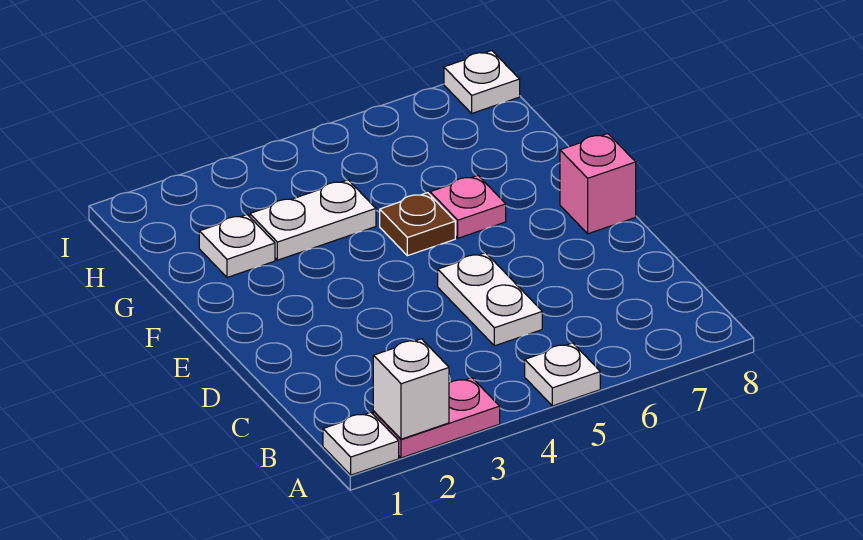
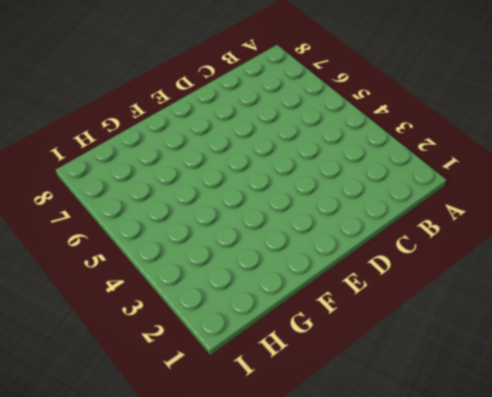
none -> white plate A1 level 1
none -> pink plate A2:A3 level 1

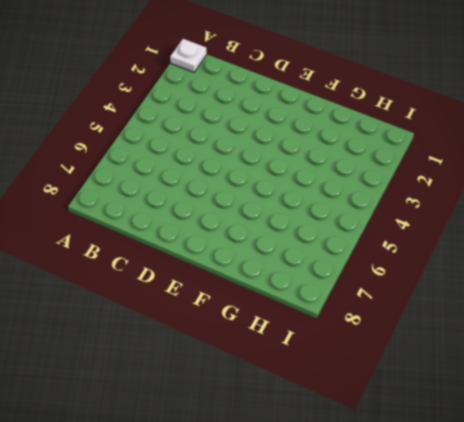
none -> pink plate A2:A3 level 1
none -> white plate A5 level 1

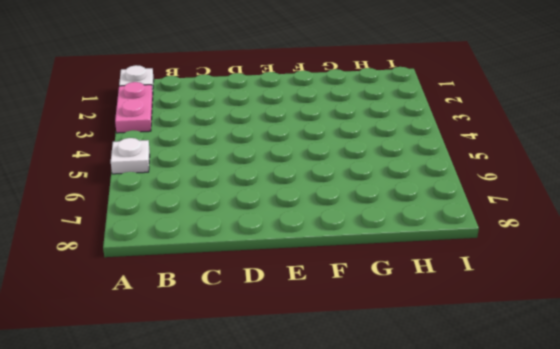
none -> white plate C5:D5 level 1
none -> pink brick E8 level 1

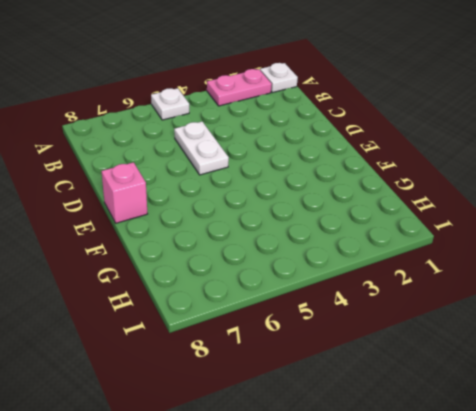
none -> brown plate F5 level 1
none -> pink plate F6 level 1

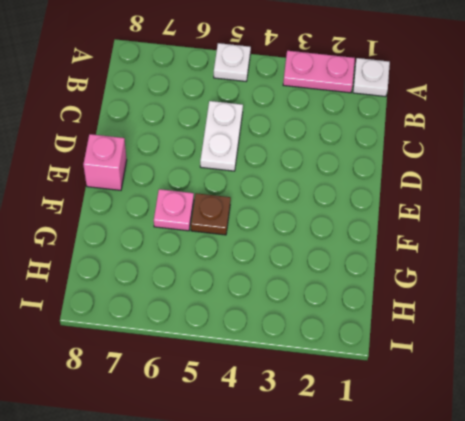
none -> white plate G2 level 1
none -> white plate G3:G4 level 1

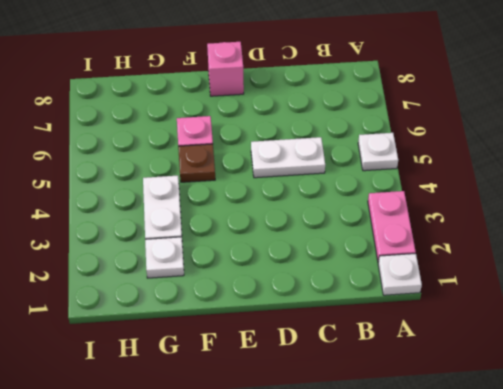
none -> white plate I8 level 1
none -> white brick A2 level 2

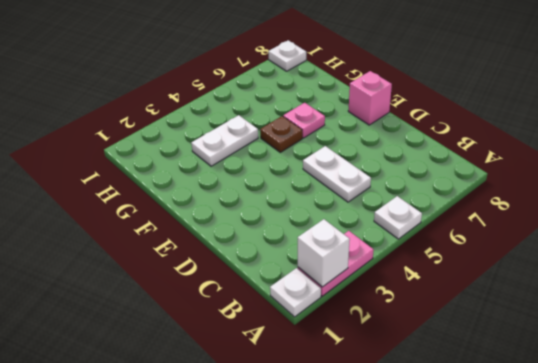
none -> white plate G2 level 1

